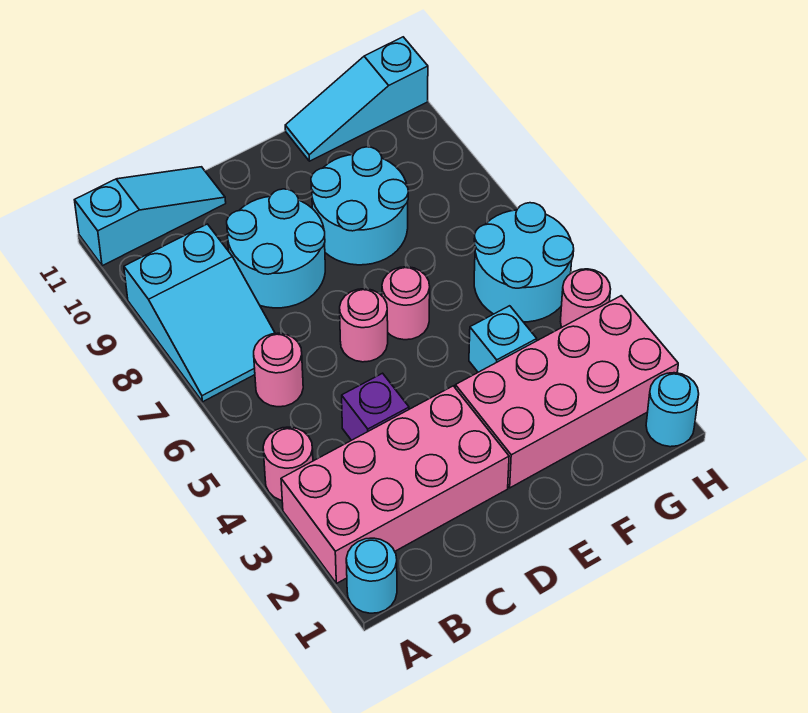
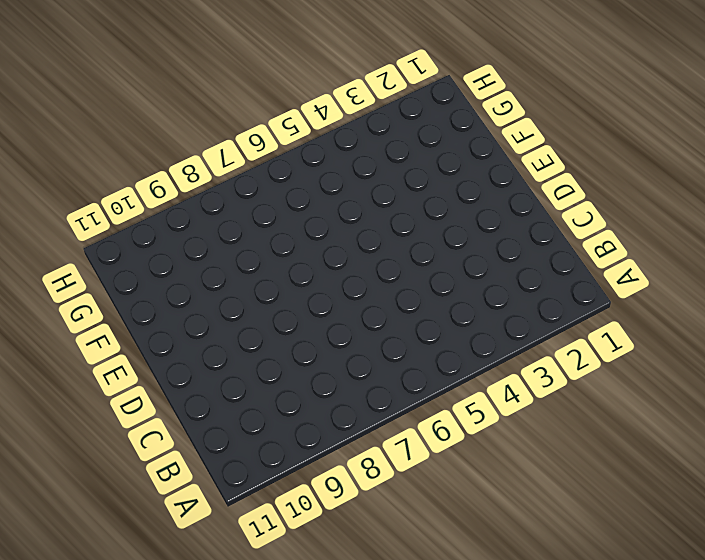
none -> cyan round brick A1 level 1
none -> pink brick A2:D3 level 1
none -> pink round brick A4 level 1

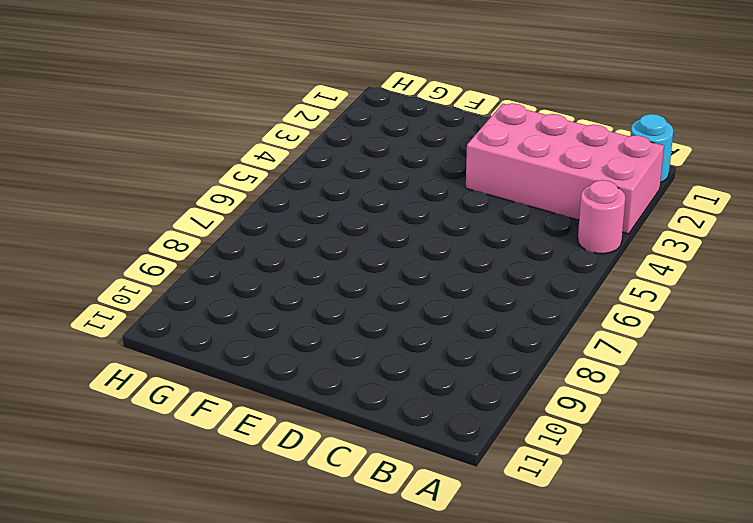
none -> cyan slope A7:B9 level 1 top 9
none -> cyan slope A11:C11 level 1 top A
none -> pink round brick B6 level 1

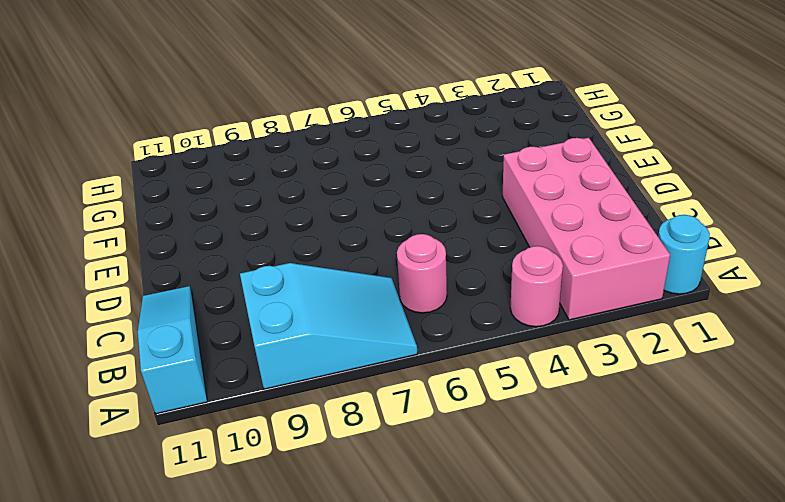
none -> purple brick C4 level 1
none -> cyan round brick C8:D9 level 1
none -> pink round brick D6 level 1

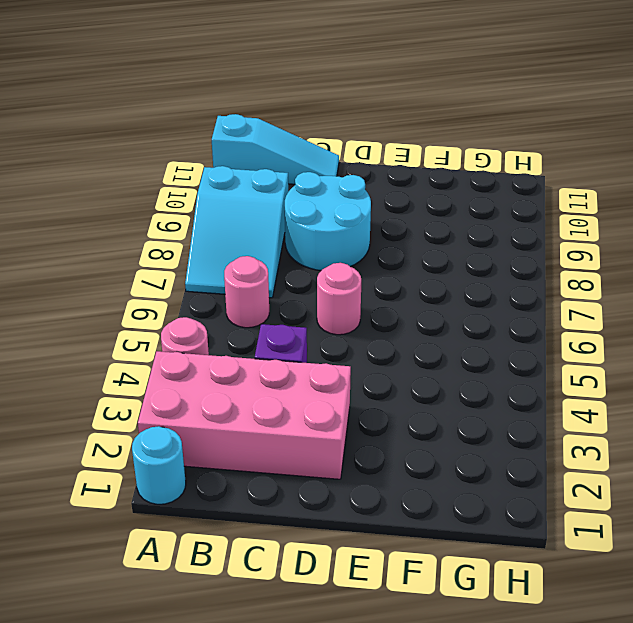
none -> pink brick E2:H3 level 1
none -> pink round brick E6 level 1
none -> cyan round brick E8:F9 level 1

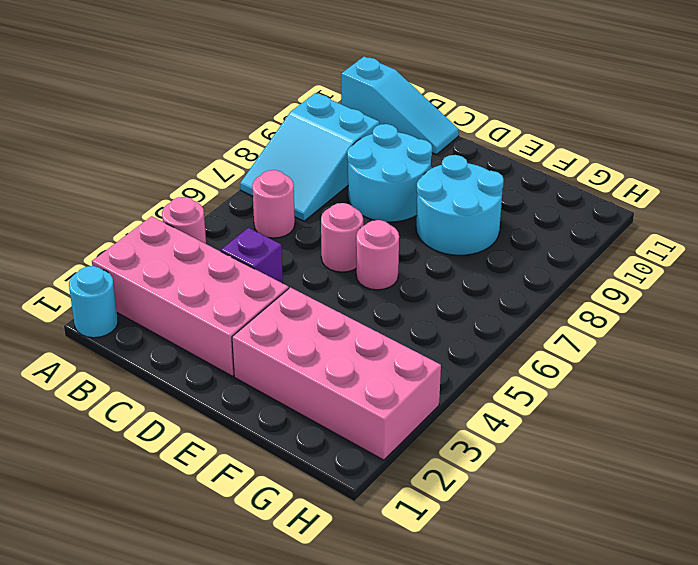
none -> cyan brick F4 level 1
none -> cyan slope F11:H11 level 1 top H
none -> cyan round brick G5:H6 level 1

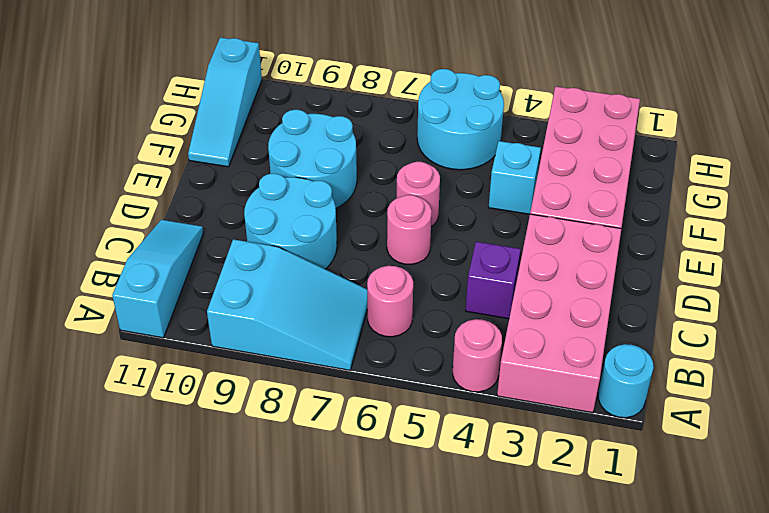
none -> cyan round brick H1 level 1
none -> pink round brick H4 level 1

